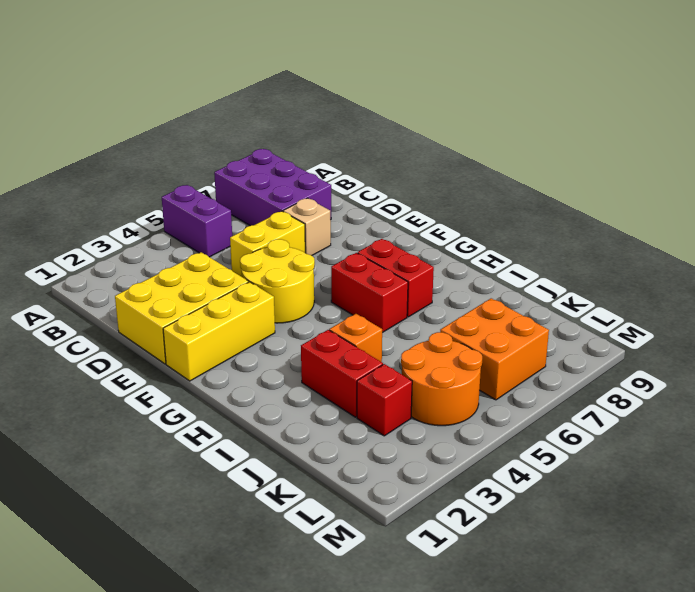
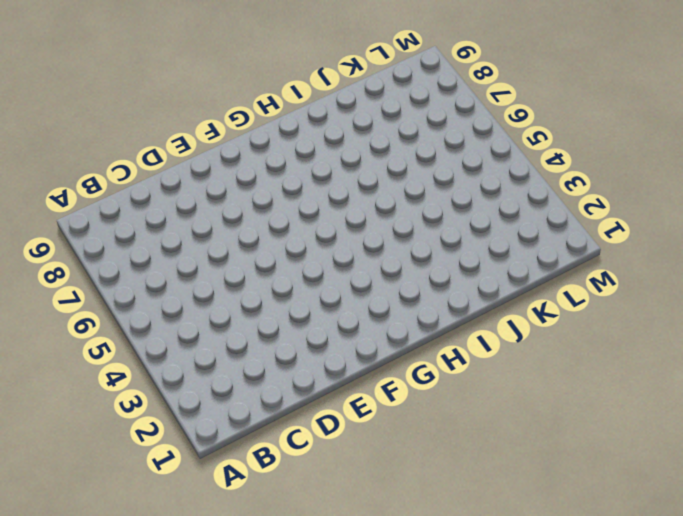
none -> purple brick A5:B5 level 1
none -> purple brick A7:C8 level 1
none -> yellow brick D1:E3 level 1

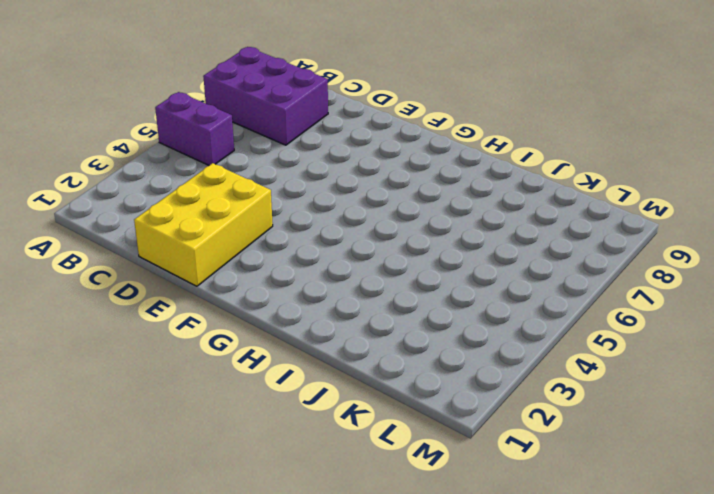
none -> yellow brick D5:D6 level 1
none -> tan brick D7 level 1
none -> yellow round brick E4:F5 level 1

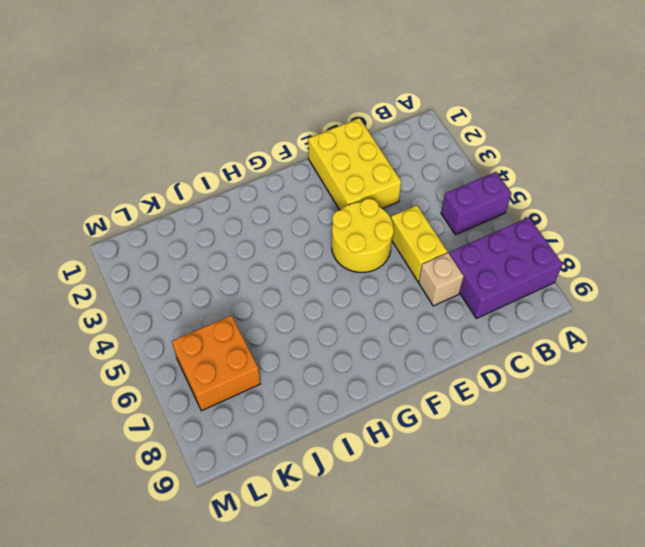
none -> yellow brick F1:F3 level 1
none -> red brick G6:H6 level 1
none -> red brick G7:H7 level 1

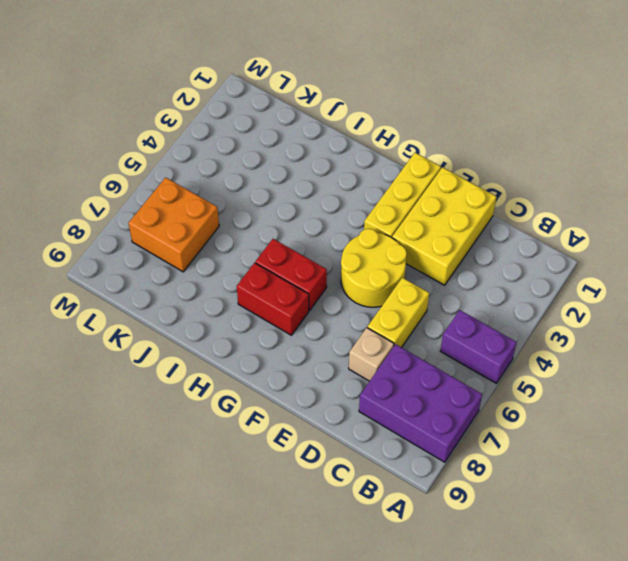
none -> red brick I3:J3 level 1
none -> orange brick I4 level 1
none -> red brick K3 level 1

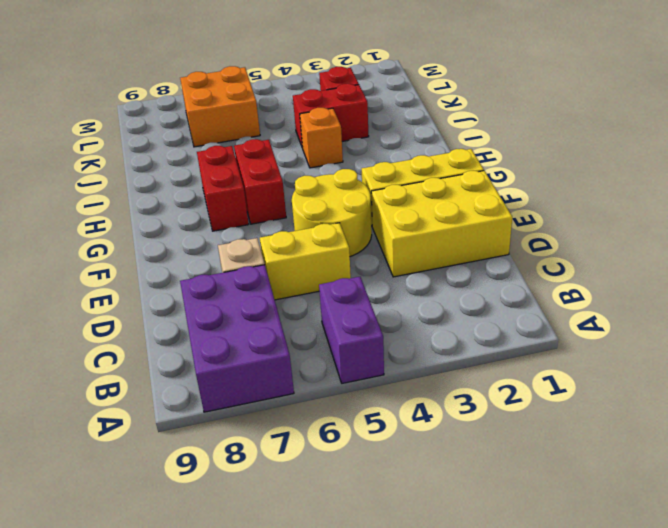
red brick J3:J4 level 1 -> red brick I3:J3 level 1
none -> orange round brick K4:L5 level 1

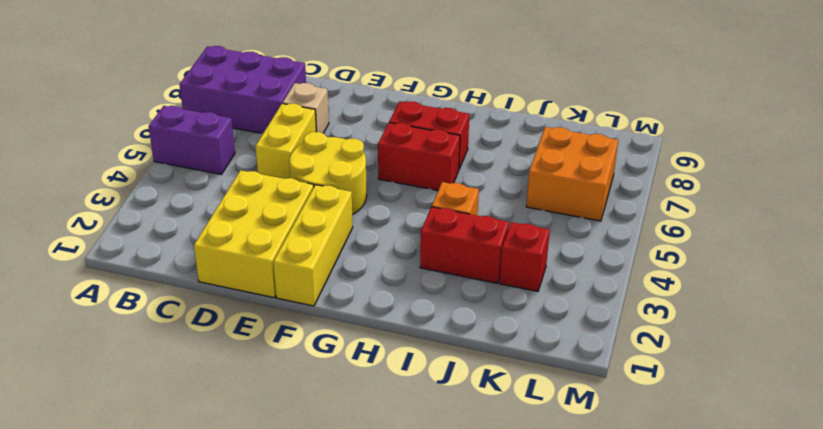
none -> orange round brick K4:L5 level 1

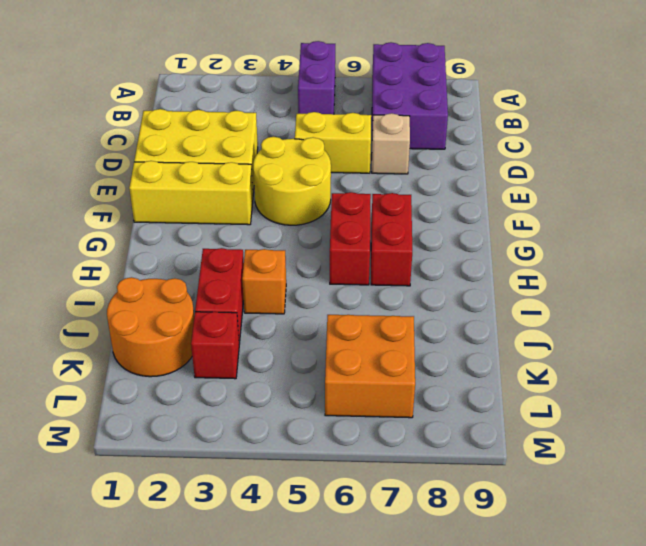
orange round brick J1:K2 level 1 -> orange round brick K4:L5 level 1

